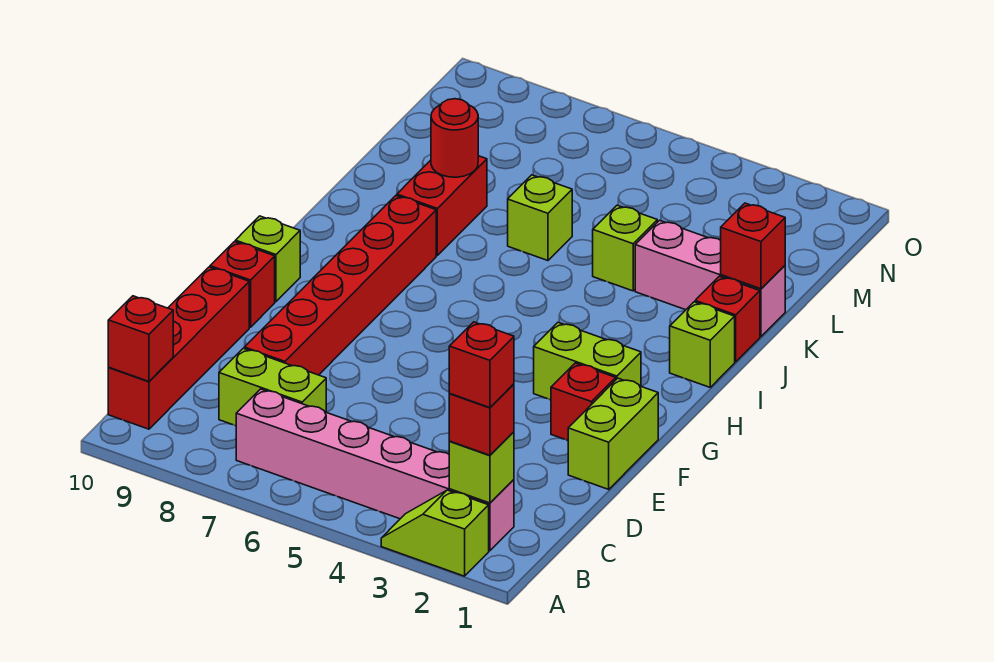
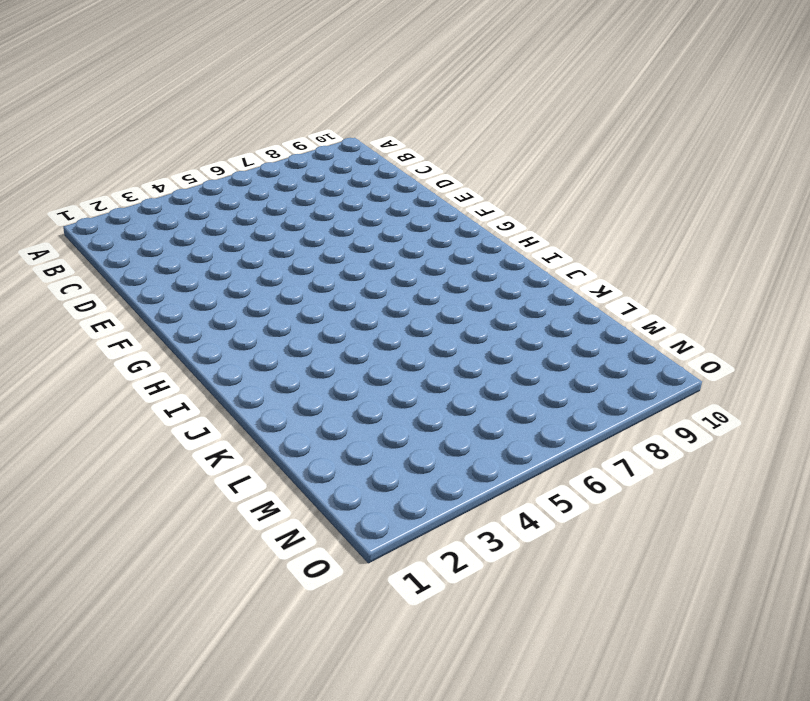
none -> lime slope A2:A3 level 1 top 2
none -> pink brick B2:B7 level 1
none -> red brick B10:E10 level 1

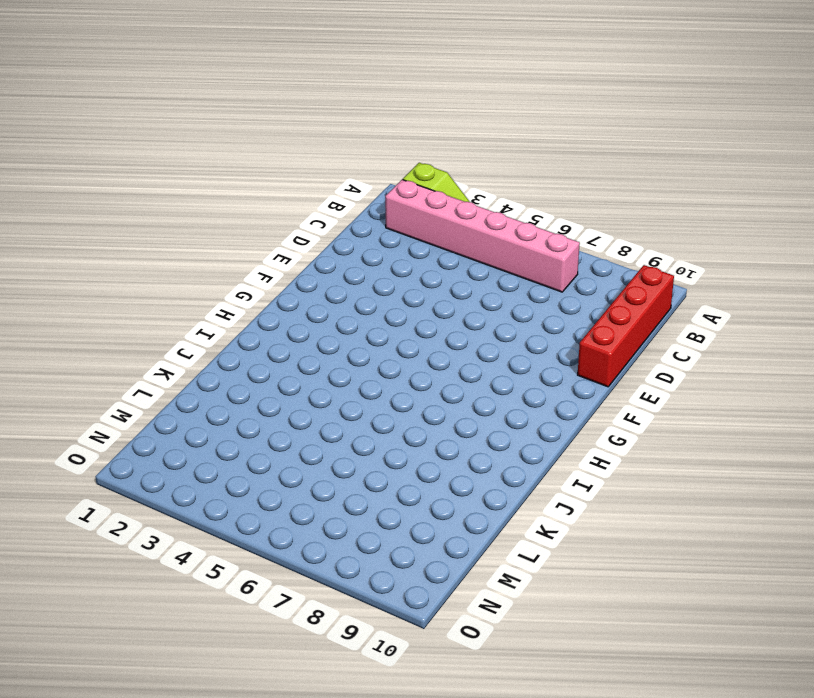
none -> lime brick C7:C8 level 1
none -> red brick D8:I8 level 1
none -> lime brick E1:F1 level 1

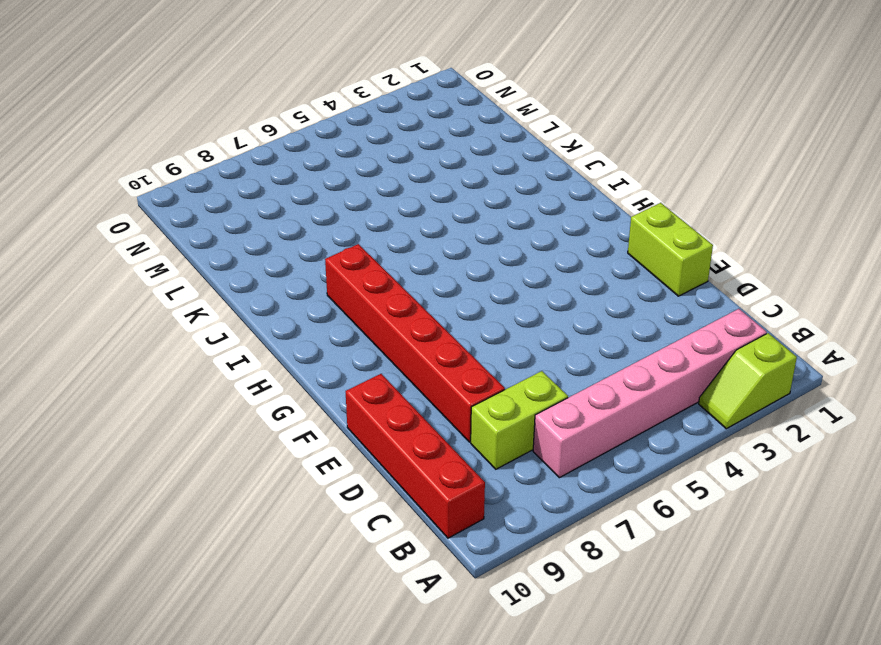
none -> red brick F2 level 1
none -> red brick F10 level 1
none -> lime brick G2:G3 level 1

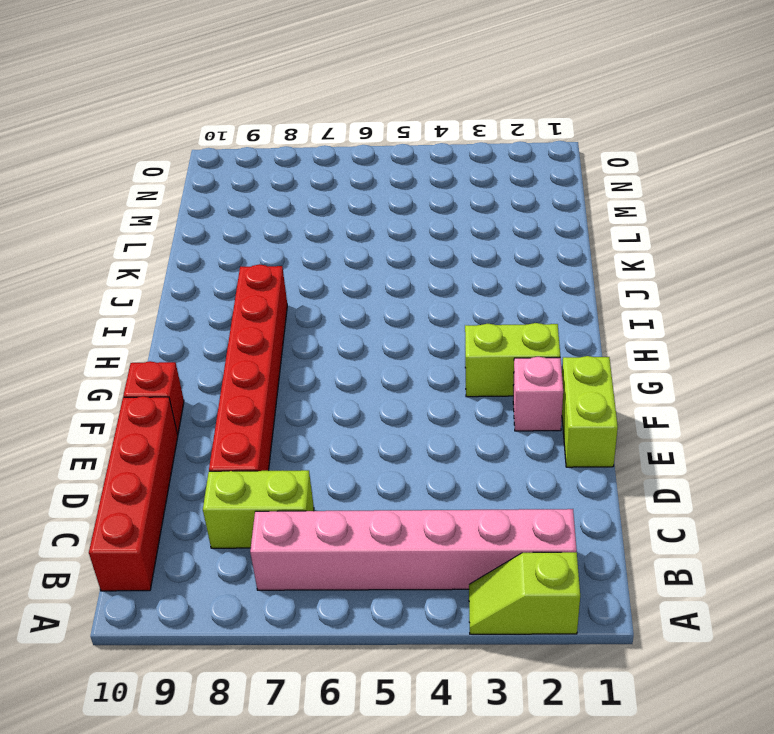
pink brick F2 level 1 -> red brick F2 level 1
none -> lime brick G10 level 1
none -> lime brick I1 level 1
none -> red brick J1 level 1

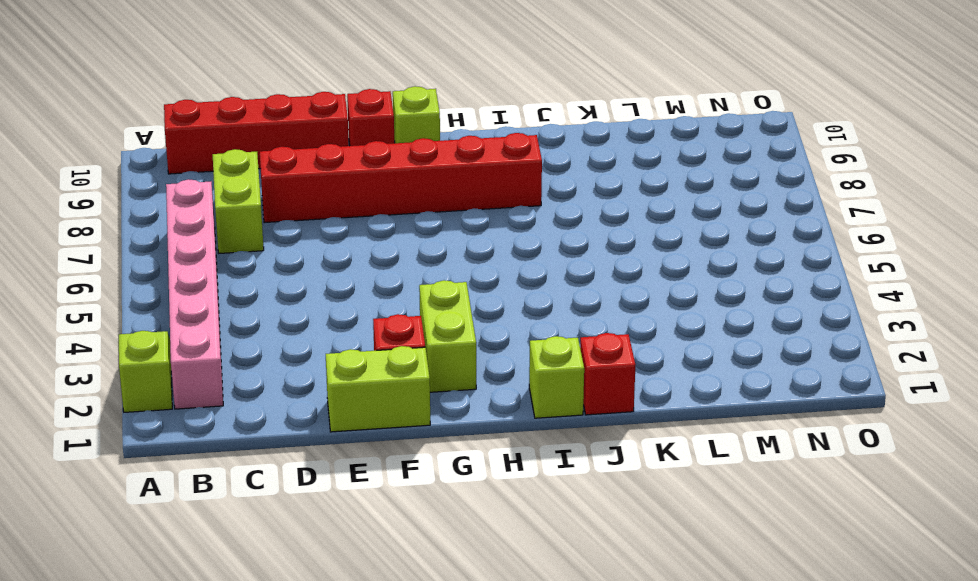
none -> red brick J8:K8 level 1
none -> pink brick K1:K3 level 1
none -> lime brick K4 level 1

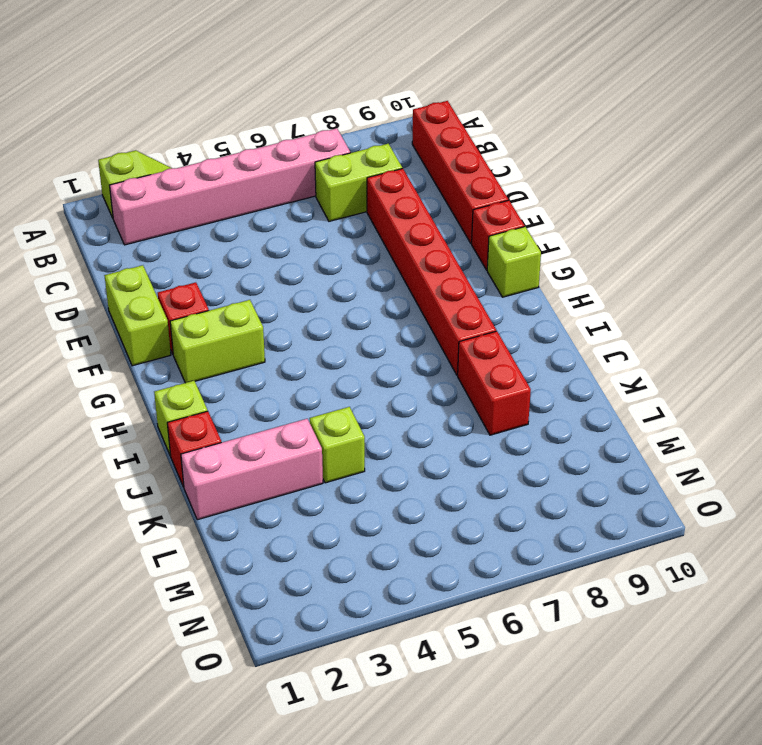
none -> lime brick K6 level 1
none -> lime brick B2 level 2
none -> red brick B10 level 2

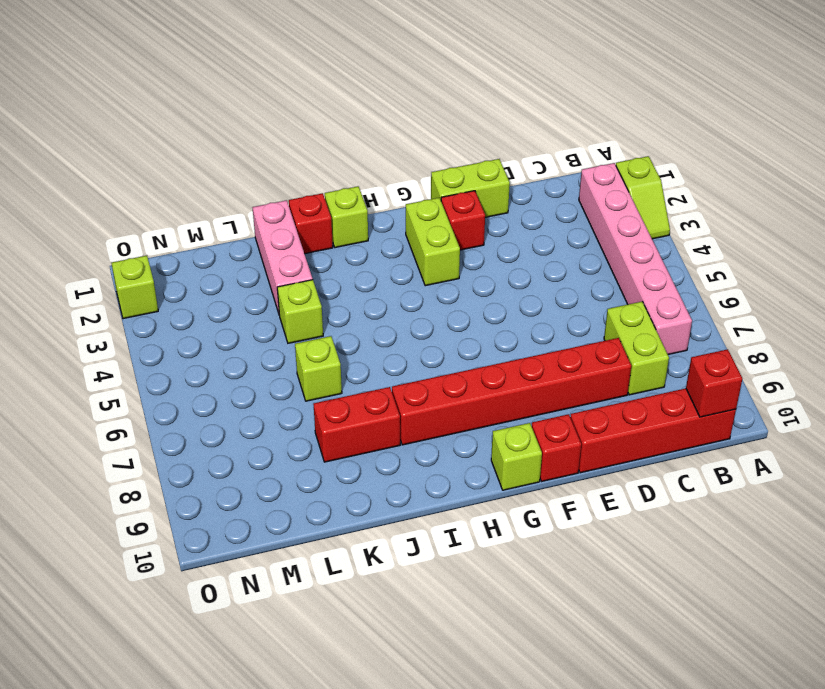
lime brick O2 level 1 -> lime brick B2 level 2
none -> red brick K1 level 2
none -> red round brick K8 level 2
none -> red brick B2 level 3

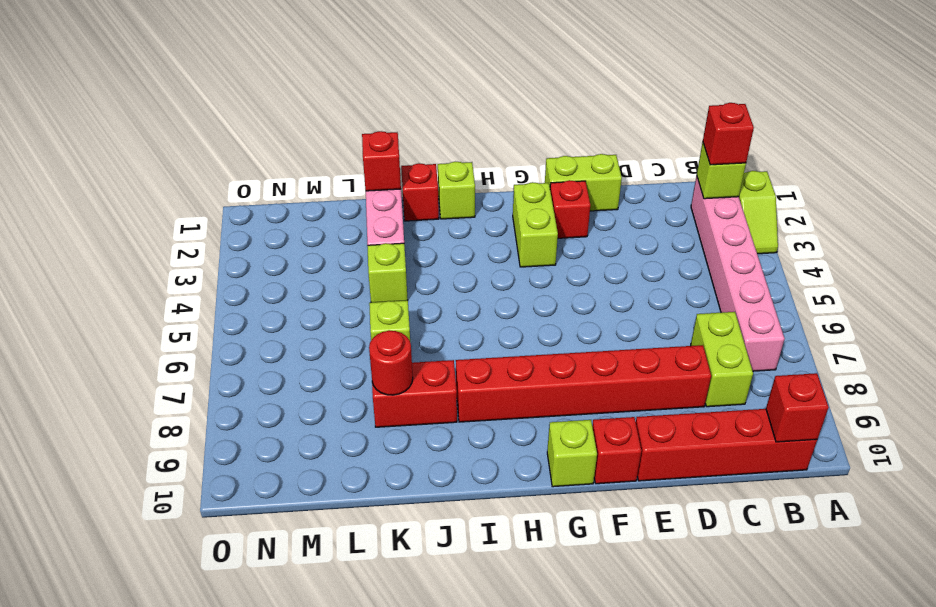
none -> red brick B2 level 4

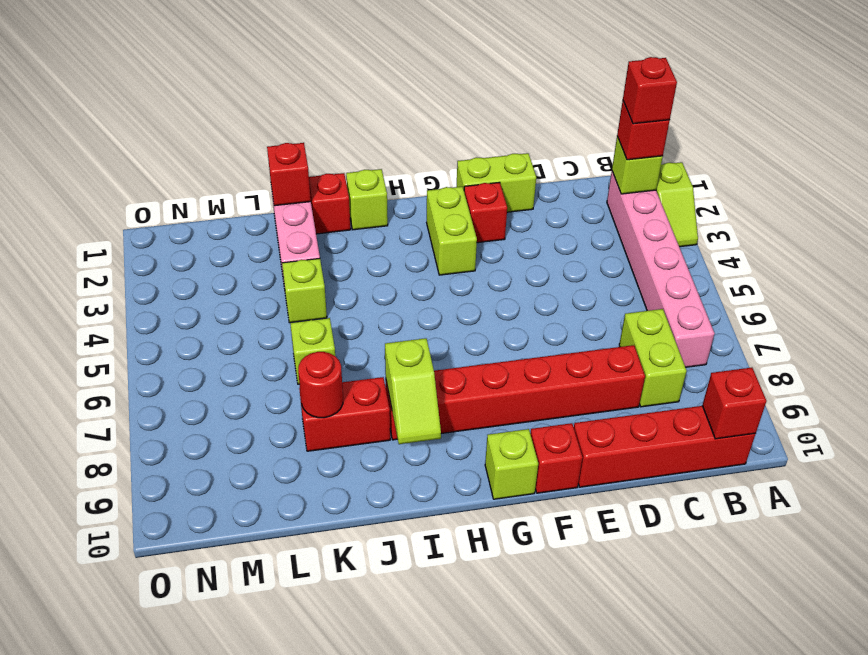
lime slope I8:I9 level 2 top 8 -> none

